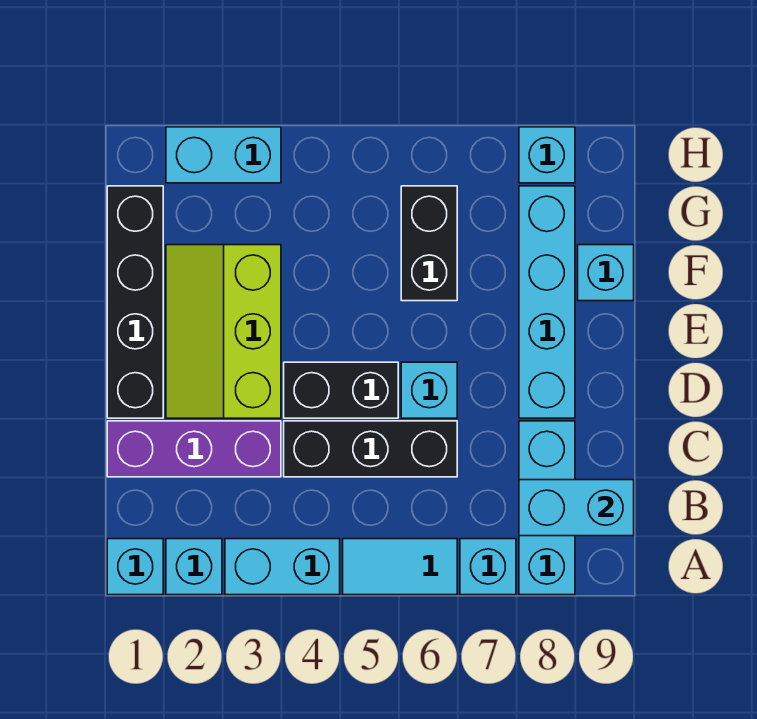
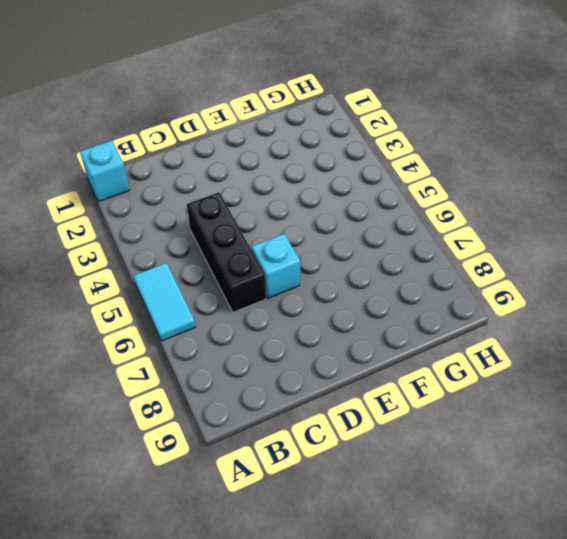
none -> cyan brick A2 level 1
none -> cyan brick A3:A4 level 1
none -> cyan brick A7 level 1

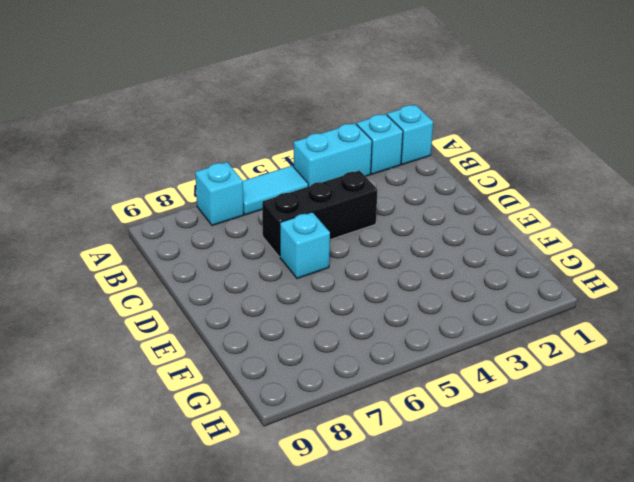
none -> cyan brick A8:C8 level 1
none -> purple brick C1:C3 level 1
none -> black brick D1:G1 level 1

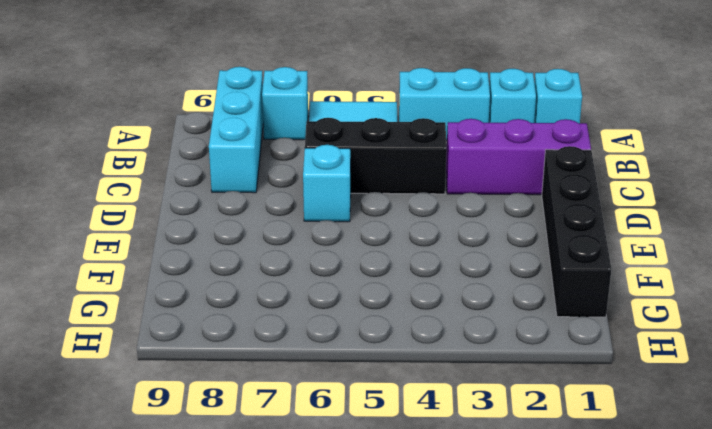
none -> lime slope D2:F3 level 1 top 3
none -> black brick D4:D5 level 1
none -> cyan brick D8:G8 level 1

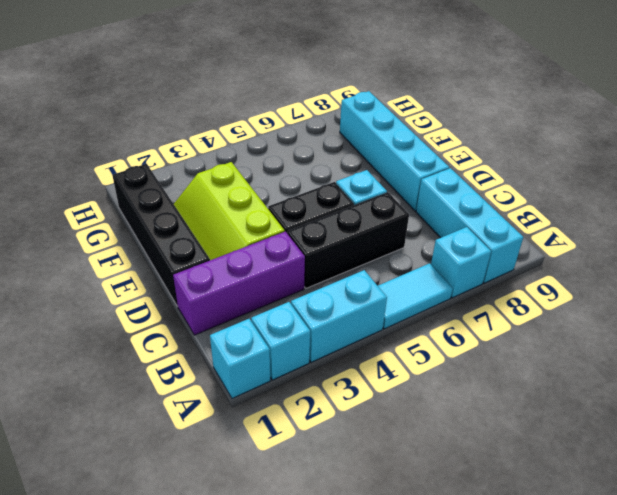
none -> black brick F6:G6 level 1
none -> cyan brick F9 level 1
none -> cyan brick H2:H3 level 1

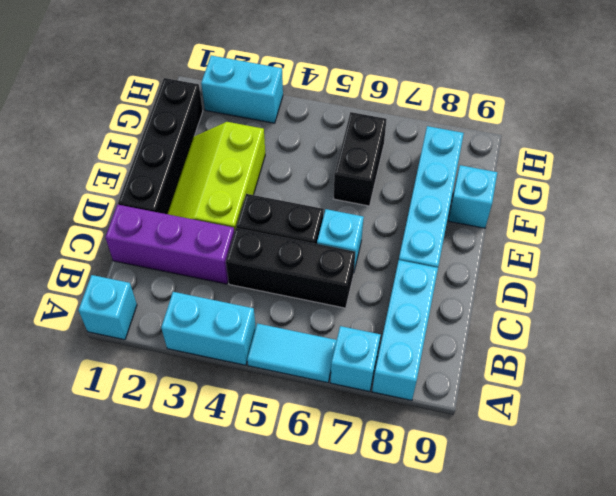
none -> cyan brick A2 level 1
none -> cyan brick H8 level 1
none -> cyan brick B8:B9 level 2

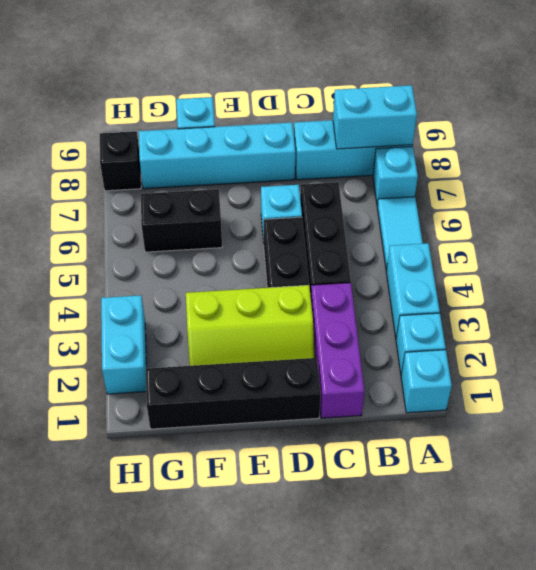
cyan brick A8:B8 level 2 -> cyan brick B8:B9 level 2
black brick H8 level 1 -> cyan brick H8 level 1

